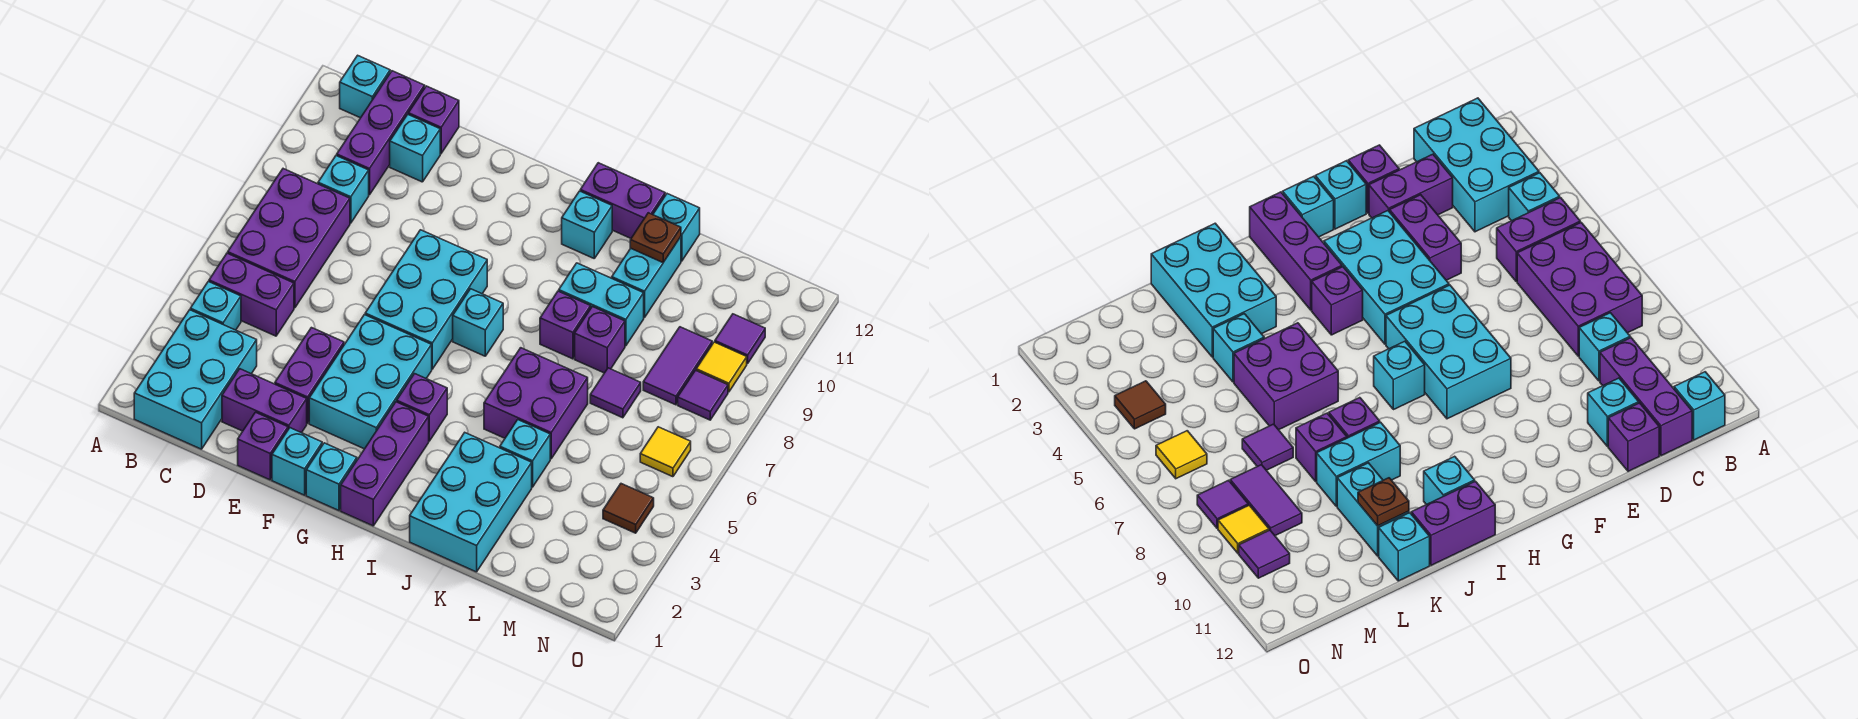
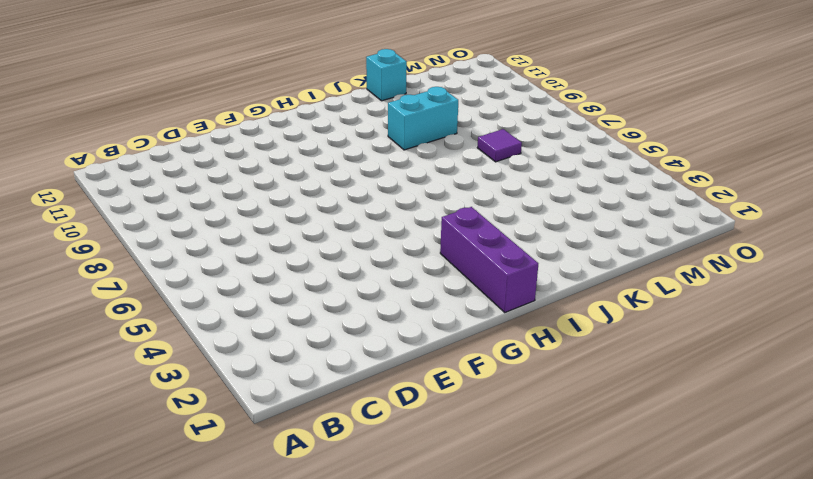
none -> cyan brick B1:C3 level 1
none -> cyan brick B4 level 1
none -> purple brick B5:C5 level 1
none -> purple brick B6:C8 level 1

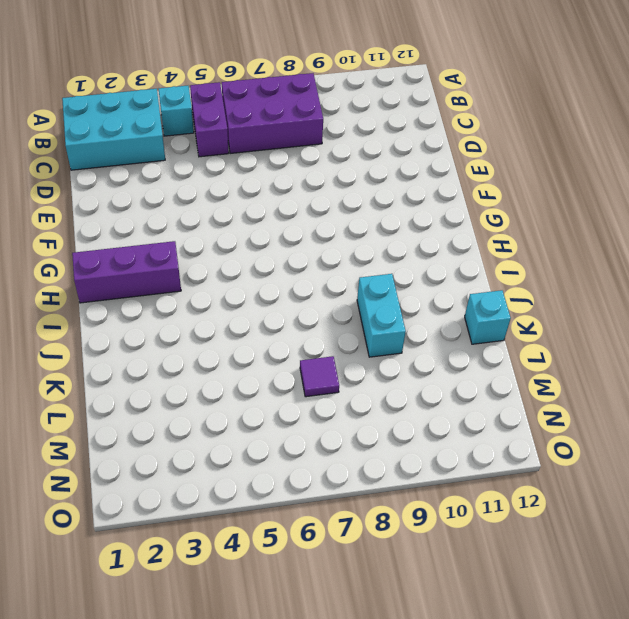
none -> cyan brick B12 level 1
none -> cyan brick C9 level 1
none -> purple brick C10:C12 level 1
none -> purple brick D2:E2 level 1

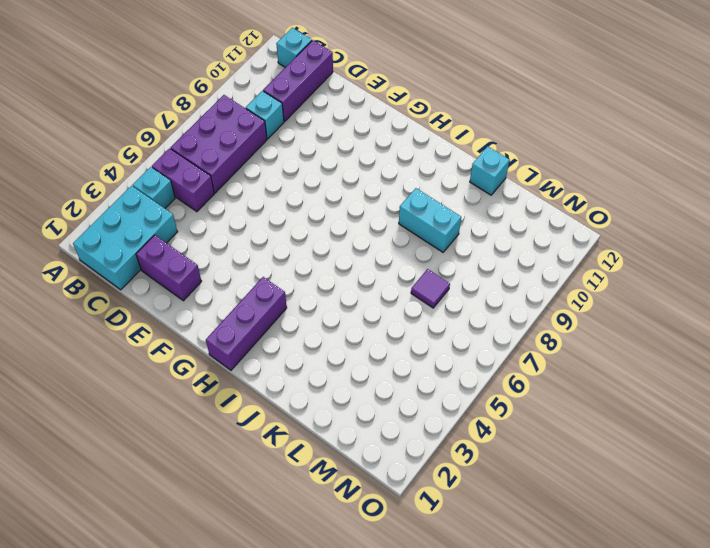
none -> cyan brick D11 level 1
none -> purple brick D12 level 1
none -> purple brick E1 level 1
none -> purple brick E3:E4 level 1

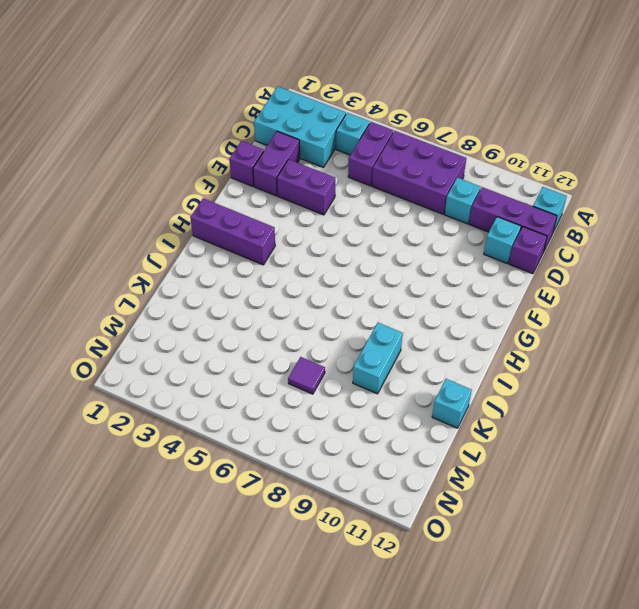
none -> cyan brick F1 level 1
none -> cyan brick F3:G5 level 1
none -> cyan brick F6:G8 level 1
none -> cyan brick G1 level 1

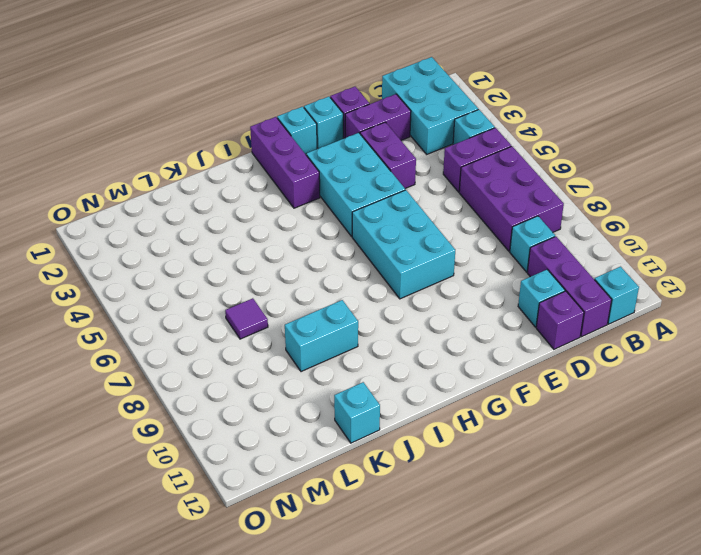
none -> purple brick H4 level 1
none -> cyan brick H7 level 1
none -> cyan brick I11 level 1
none -> purple brick I12:J12 level 1

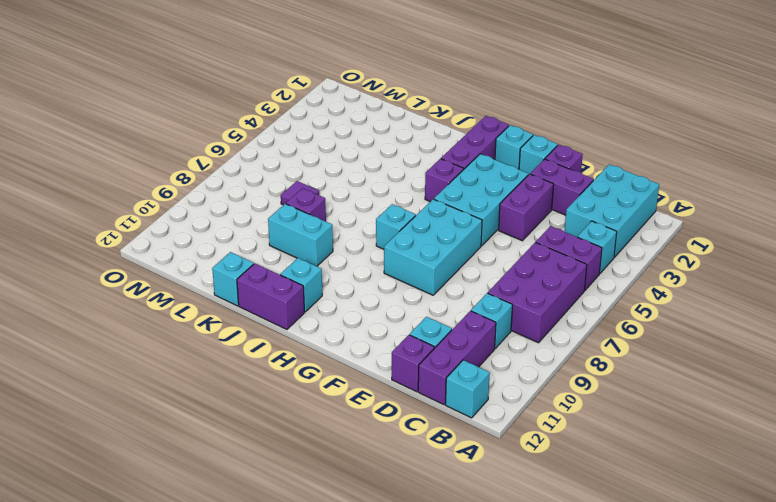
none -> cyan brick J1:K3 level 1
none -> purple brick J5:K6 level 1
none -> purple brick J8 level 1
none -> cyan brick K4 level 1

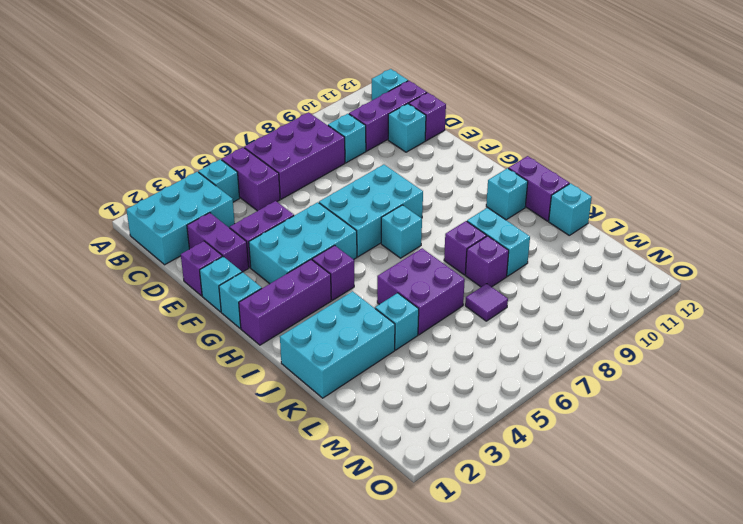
none -> cyan brick K10:K11 level 1
none -> purple tile M8:M9 level 1
none -> brown tile N4 level 1
none -> yellow tile N6 level 1

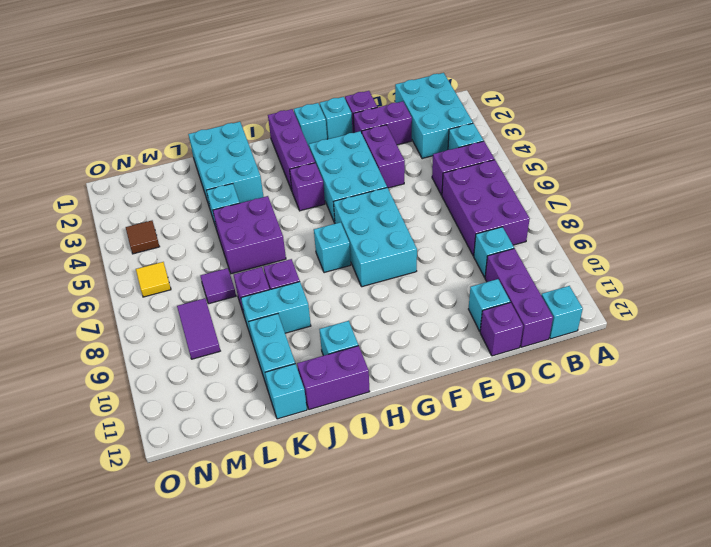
none -> purple tile N8 level 1
none -> yellow tile N9 level 1
none -> purple tile N10 level 1
none -> brown plate K11 level 2

